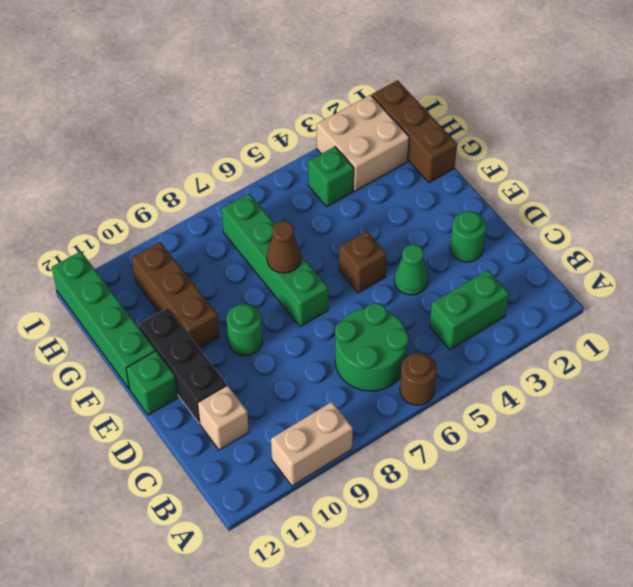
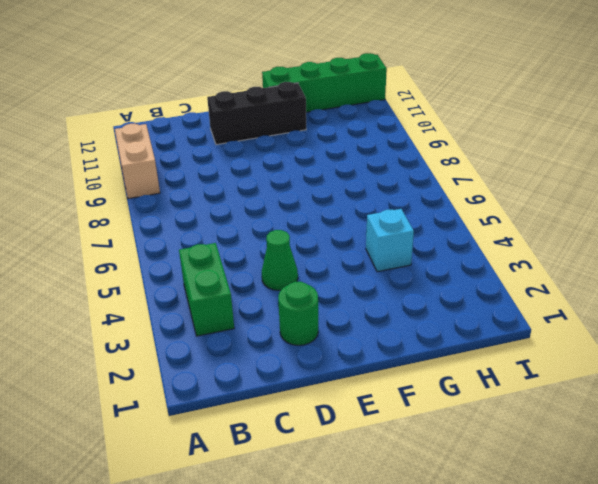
cyan brick G4 level 1 -> none
none -> brown round brick A6 level 1
none -> green round brick B6:C7 level 1
none -> tan brick C11 level 1

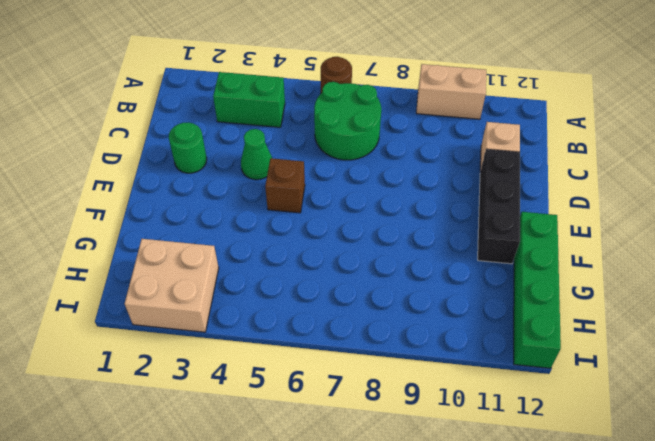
none -> green brick E7:H7 level 1
none -> green round brick E9 level 1
none -> green brick E12 level 1

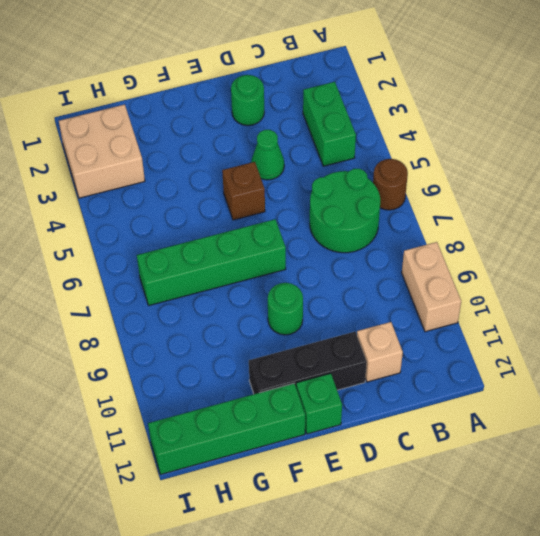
none -> brown brick F10:H10 level 1
none -> brown brick G1:I1 level 1
none -> green brick H4 level 1

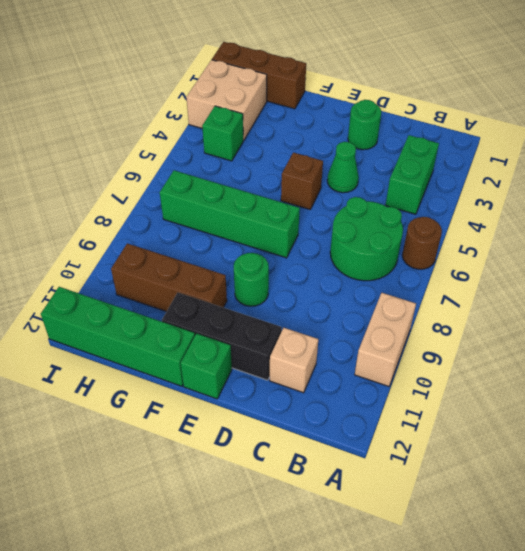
none -> brown cone F7 level 2

